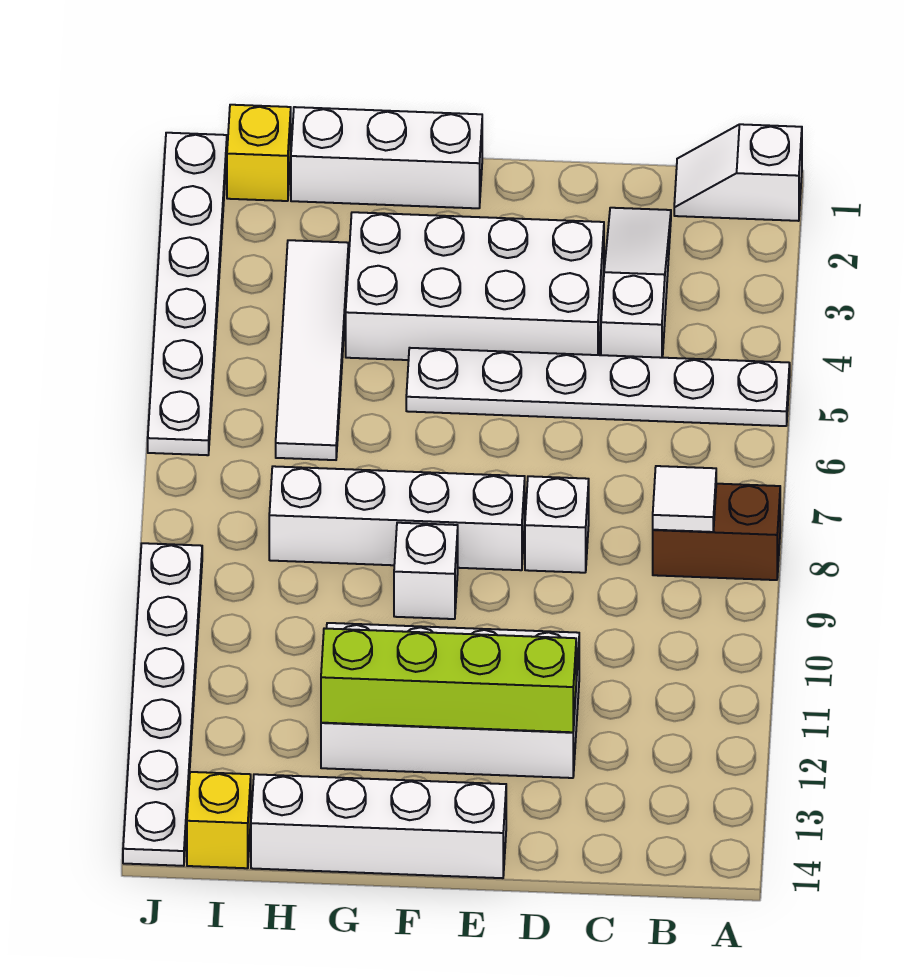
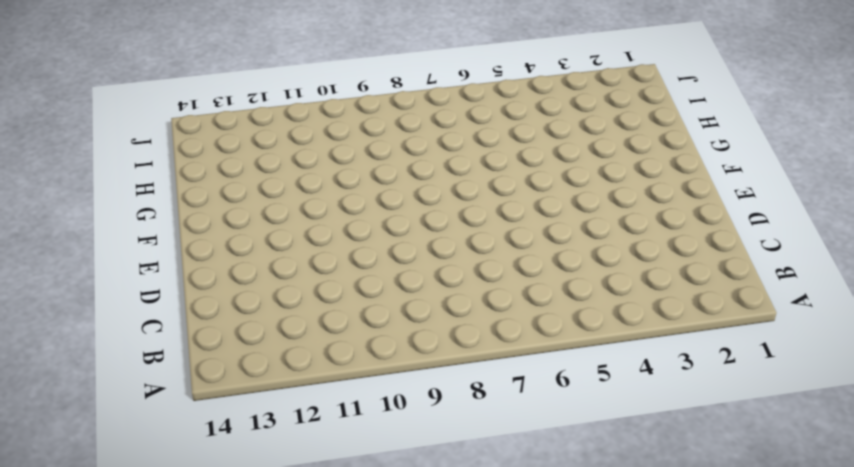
none -> white slope A1:B1 level 1 top A
none -> white plate A5:F5 level 1
none -> brown brick A8:B8 level 1

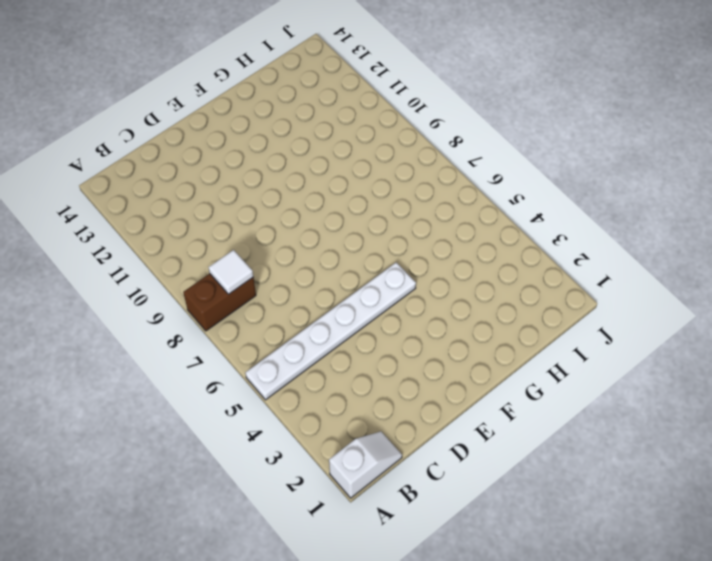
none -> white slope C2:C4 level 1 top 4
none -> white brick D3:G4 level 1
none -> white brick D8 level 1

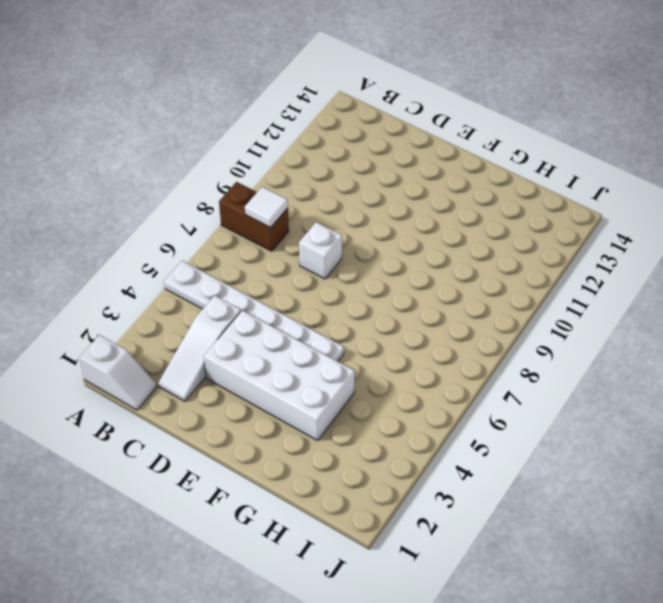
none -> white brick D11:G12 level 1
none -> white brick E8:H8 level 1
none -> white brick E14:H14 level 1

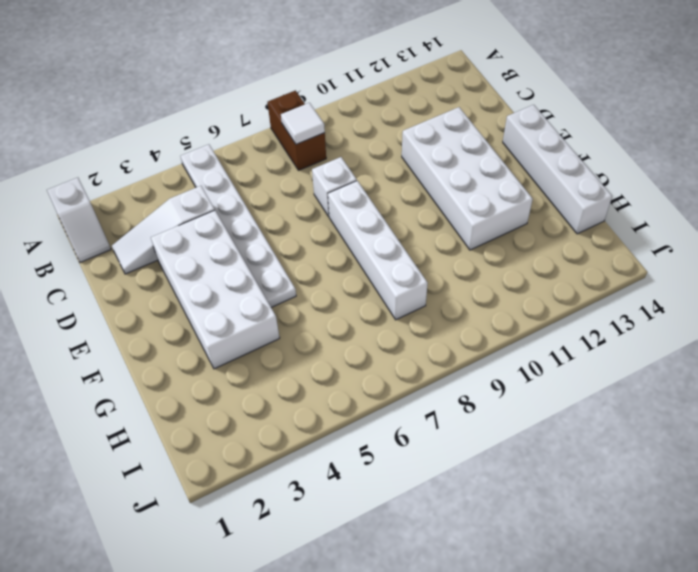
none -> white brick F1:H1 level 1
none -> white brick F9 level 1
none -> white tile H3:H6 level 1

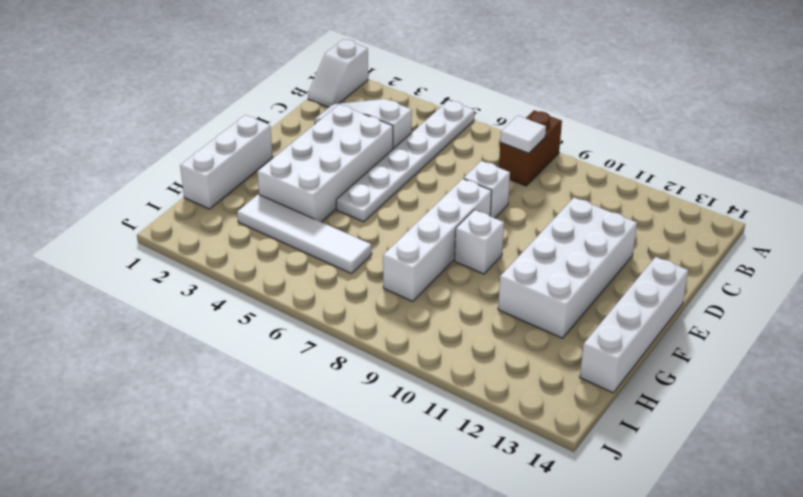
none -> yellow brick I1 level 1
none -> yellow brick I14 level 1
none -> white plate J1:J6 level 1

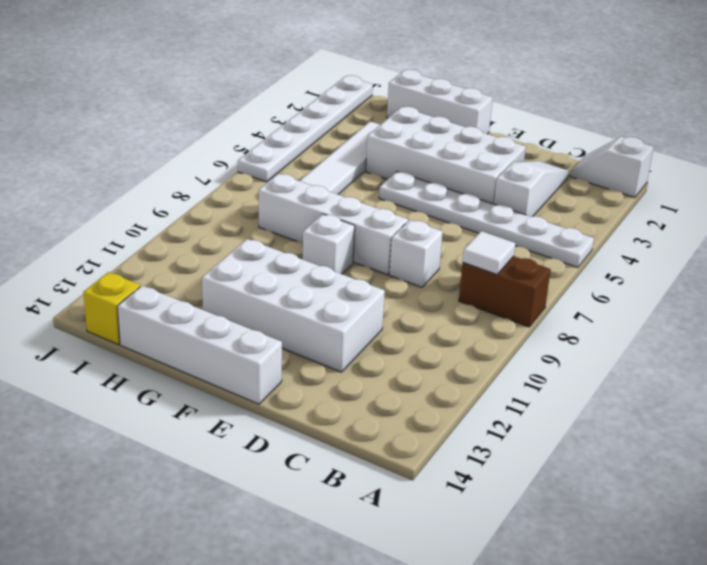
none -> yellow brick I1 level 1
none -> white plate J9:J14 level 1
none -> lime brick D12:G12 level 2

